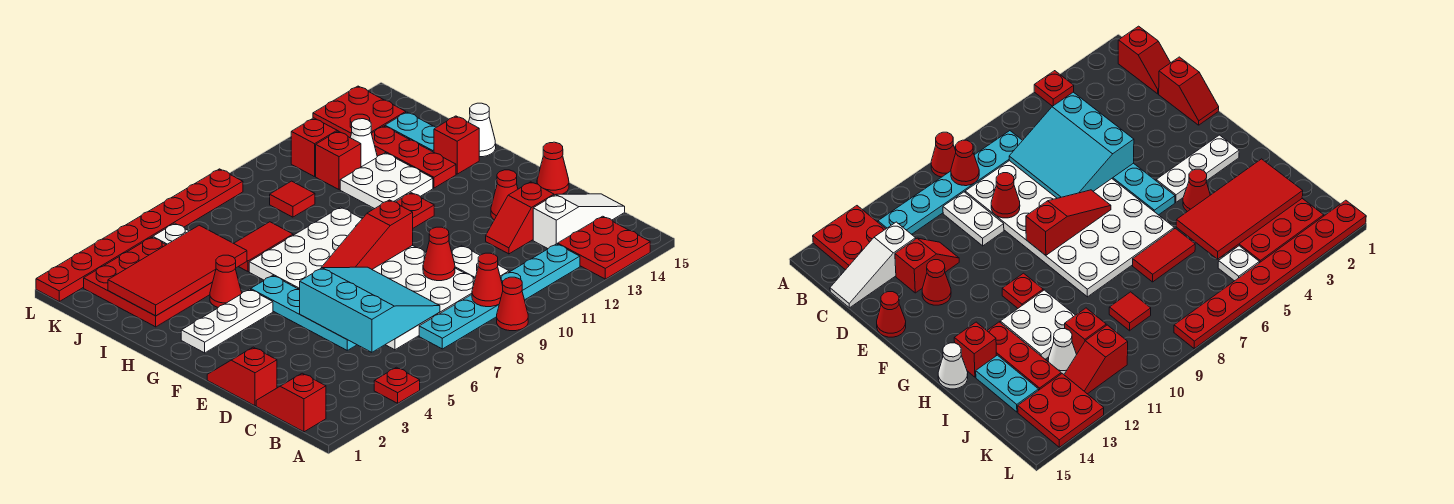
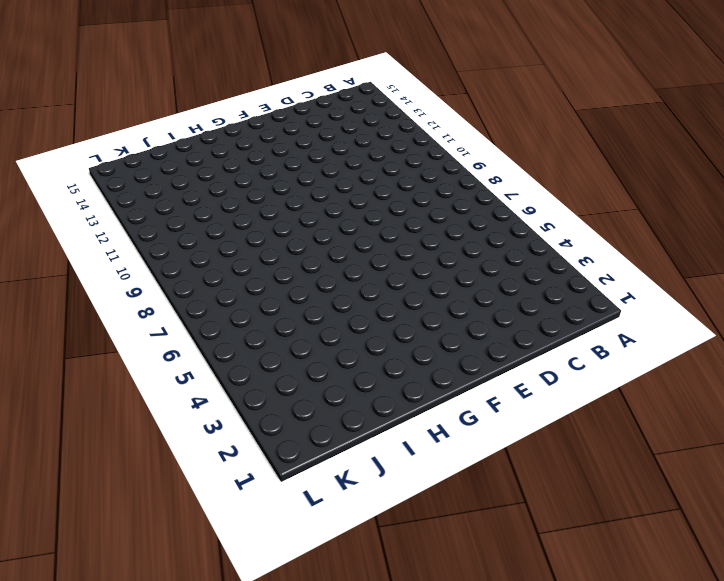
none -> red plate A4 level 1
none -> red cone A9 level 1
none -> red plate A13:B14 level 1
none -> red slope B1:C1 level 1 top B

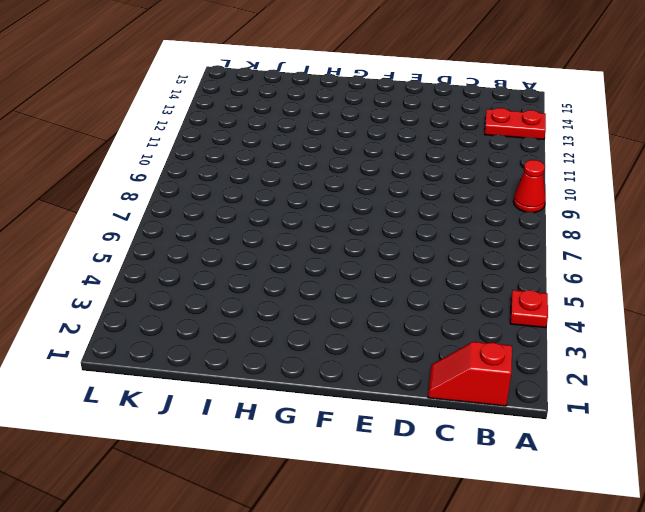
red plate A13:B13 level 1 -> red plate A13:B14 level 1
none -> cyan plate B7:B12 level 1
none -> white plate C6:H9 level 1
none -> white plate C10:D10 level 1
none -> white slope C13:C15 level 1 top 13

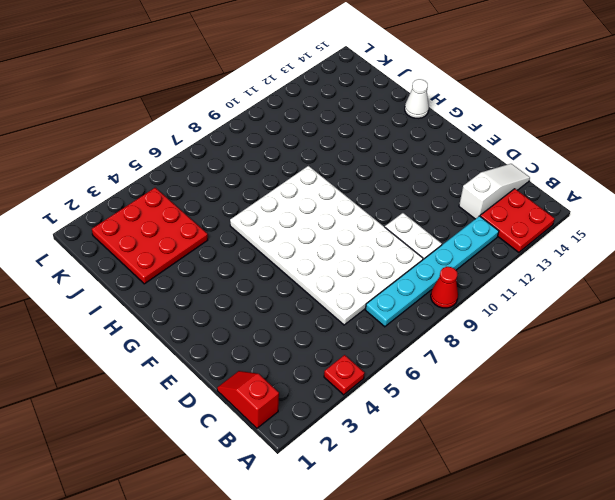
none -> red slope D1:E1 level 1 top D
none -> cyan plate D5:G5 level 1
none -> red slope D12:D13 level 1 top 13
none -> red cone E13 level 1

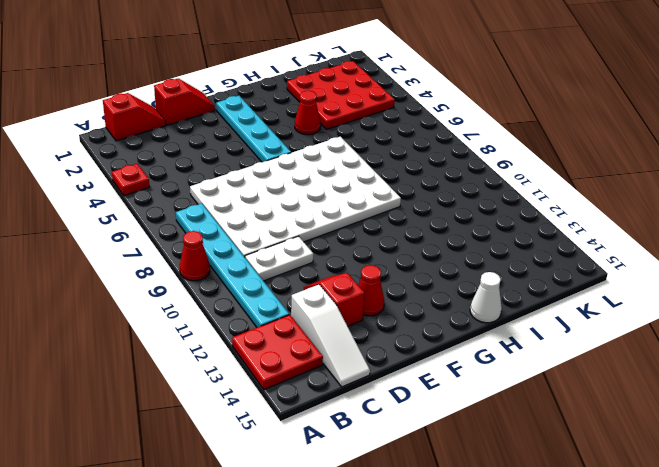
cyan plate F2:F5 level 1 -> cyan plate D5:G5 level 1
none -> red cone E15 level 1
none -> white plate G2:G4 level 1
none -> red plate G11 level 1
none -> white plate H11:I12 level 1

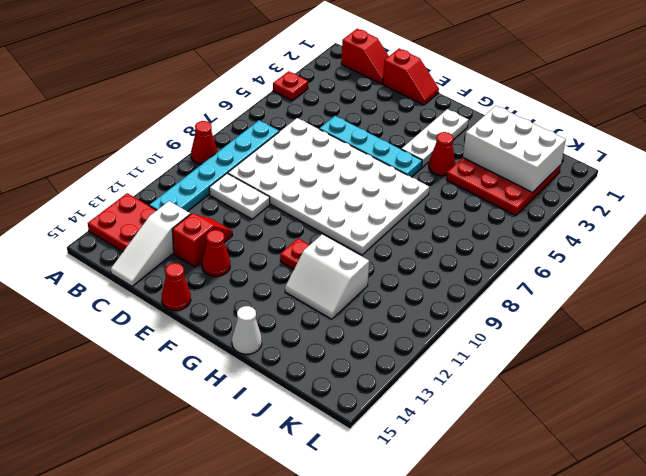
white slope H11:I12 level 1 top 11 -> white plate H11:I12 level 1
white brick I2:K3 level 2 -> red tile I2:J5 level 2
none -> red plate H13:J13 level 1
none -> red brick H14 level 1
none -> red tile I6:I7 level 1
none -> cyan plate I14:J14 level 1

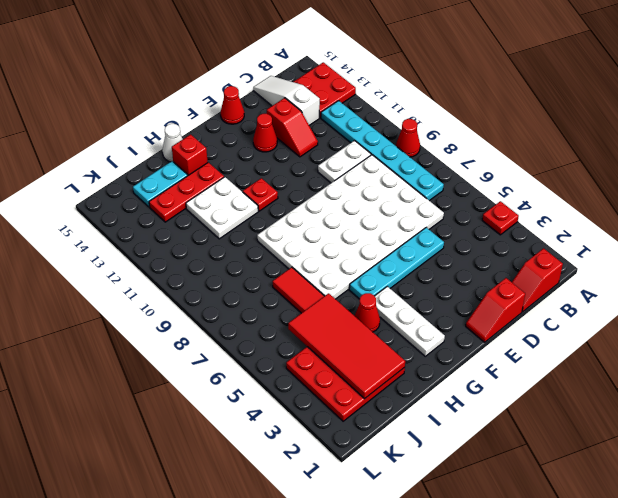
none -> red tile J9 level 1
none -> red brick J11 level 1
none -> white cone J12 level 1
none -> white plate K5 level 1

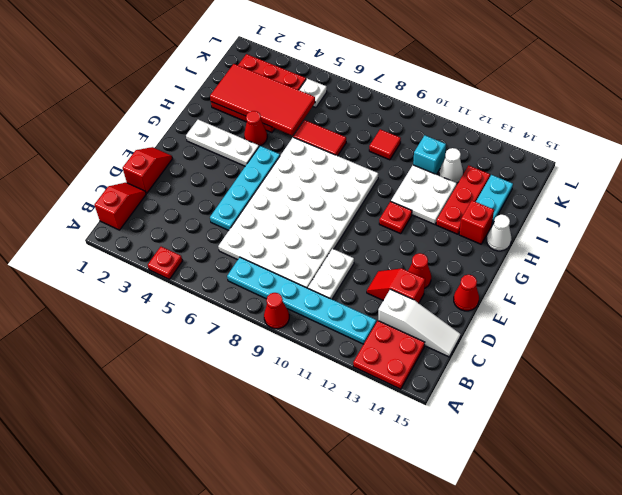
cyan brick J11 level 1 -> red brick J11 level 1
none -> red slope K11:K12 level 1 top 11
none -> red plate K13:L14 level 1
none -> red plate L1:L8 level 1
none -> red cone B9 level 2

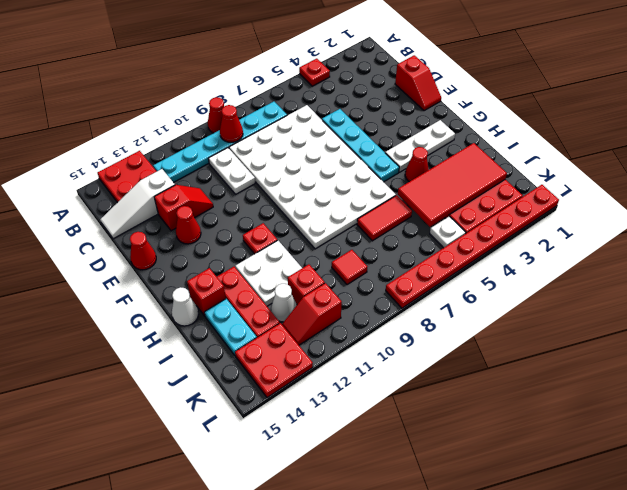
none -> red slope B1:C1 level 1 top B
none -> cyan slope C5:E7 level 2 top 5
none -> red cone D9 level 2
none -> red slope F7:F9 level 2 top 9

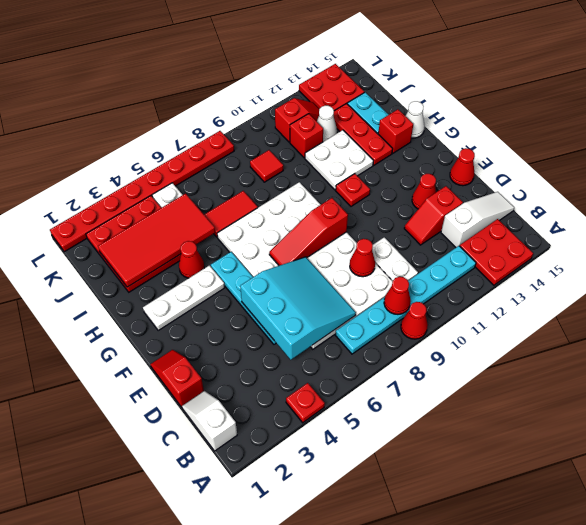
white slope B1:C1 level 1 top B -> red slope B1:C1 level 1 top B

